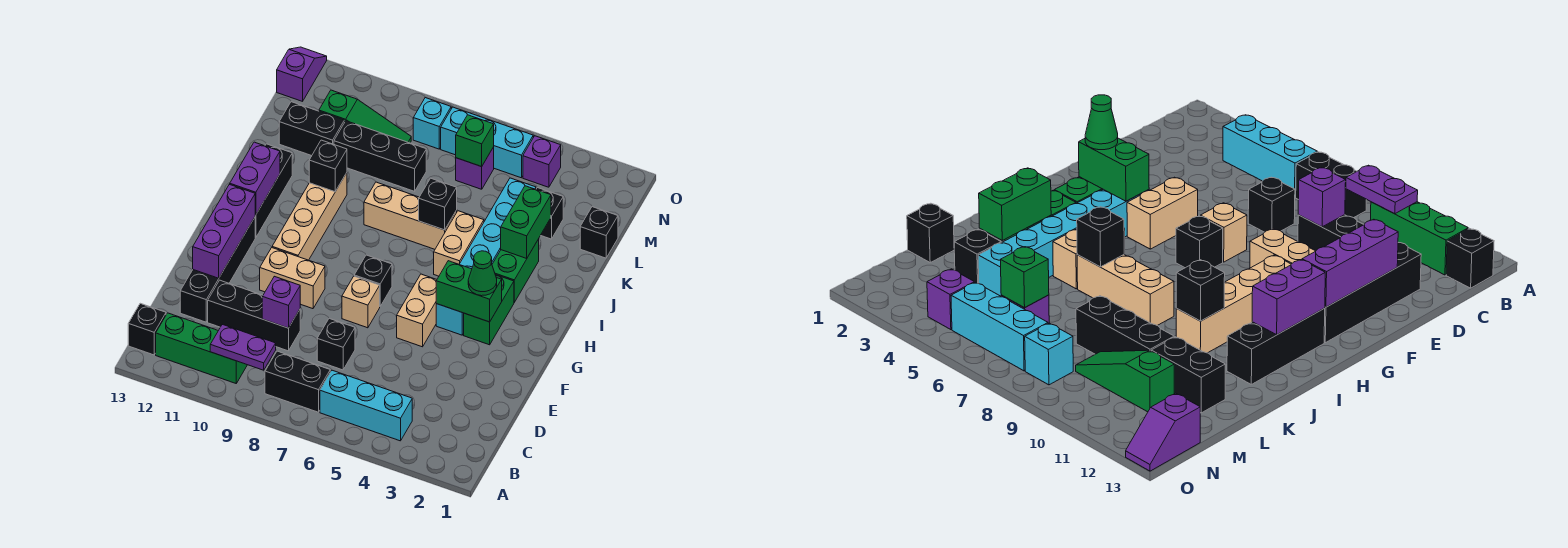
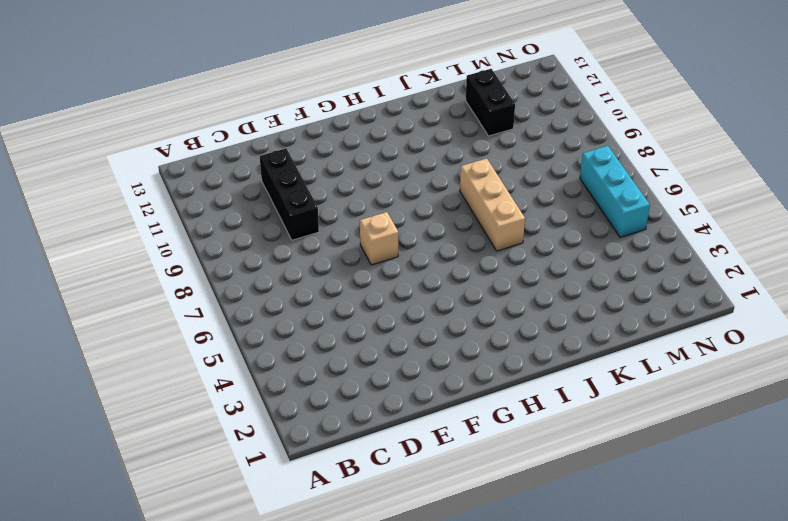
none -> cyan brick B4:B6 level 1
none -> black brick B7:B8 level 1
none -> green brick B10:B12 level 1
none -> black brick B13 level 1

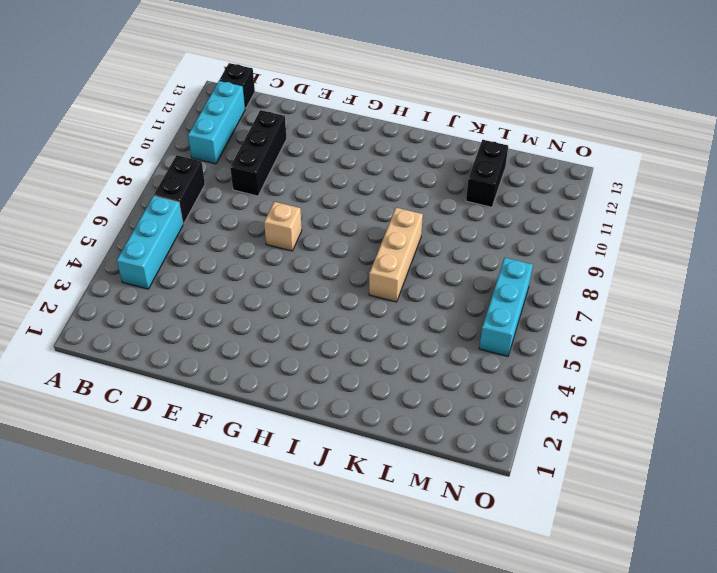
cyan brick B10:B12 level 1 -> green brick B10:B12 level 1
none -> black brick D7 level 1
none -> black brick D12:G12 level 1
none -> tan brick F5:G5 level 1
none -> tan brick F9:F10 level 1

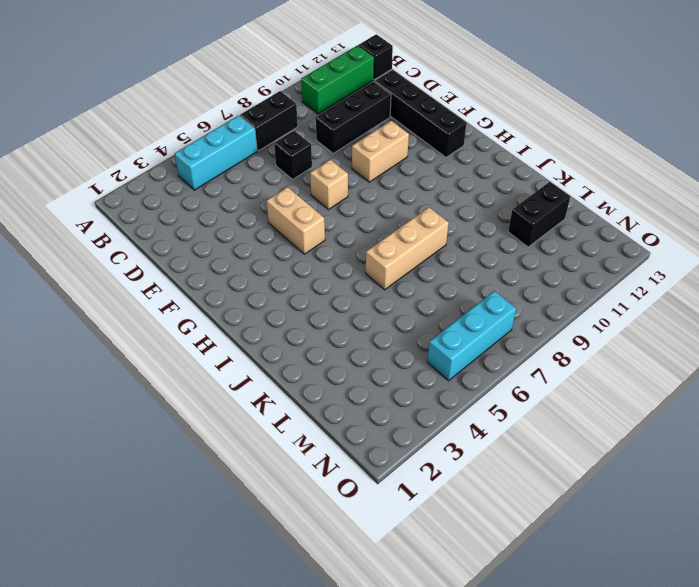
none -> green brick G3:H3 level 1
none -> cyan brick G4:L4 level 1
none -> black brick G7 level 1
none -> tan brick G10:J10 level 1

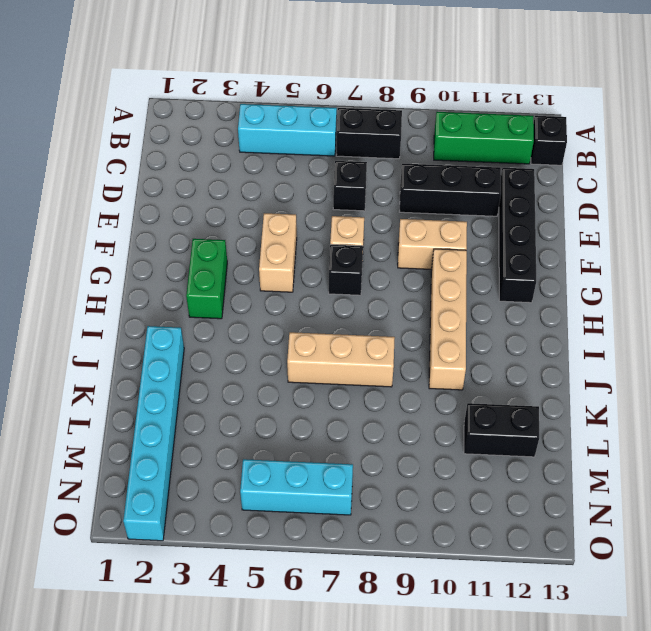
cyan brick J2:O2 level 1 -> cyan brick G4:L4 level 1
none -> black brick H12:J12 level 1
none -> green brick I3:J3 level 1
none -> tan brick I5:J5 level 1
none -> black brick L1 level 1

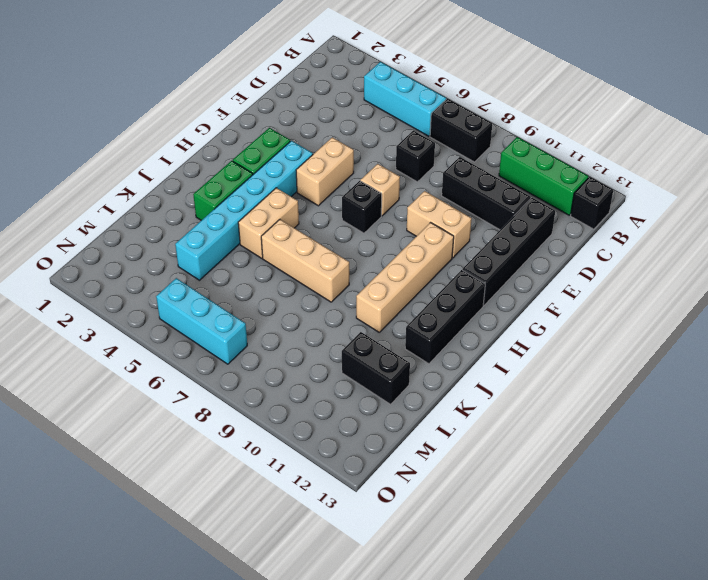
none -> black brick L1 level 1
none -> black brick L3 level 1
none -> black brick L8:L10 level 1
none -> purple brick M6 level 1

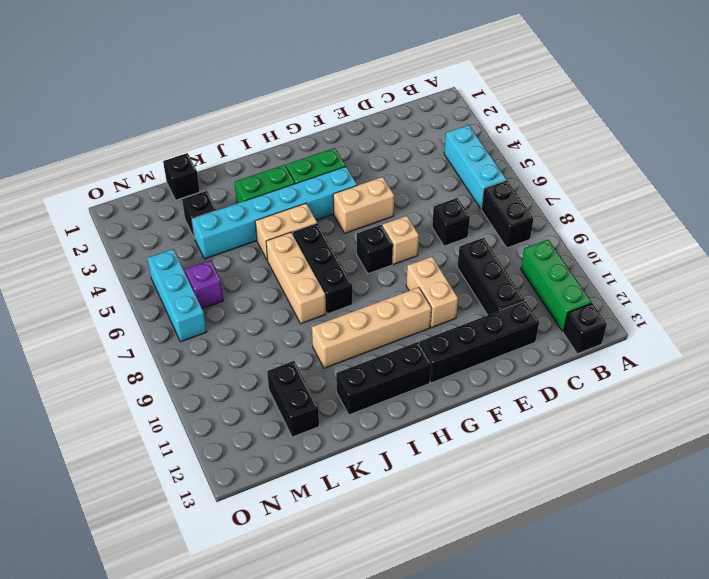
black brick I6:I8 level 1 -> black brick L8:L10 level 1
none -> green slope M9:M11 level 1 top 11
none -> purple brick N4 level 1
none -> cyan brick N8 level 1
none -> purple slope N13:O13 level 1 top N

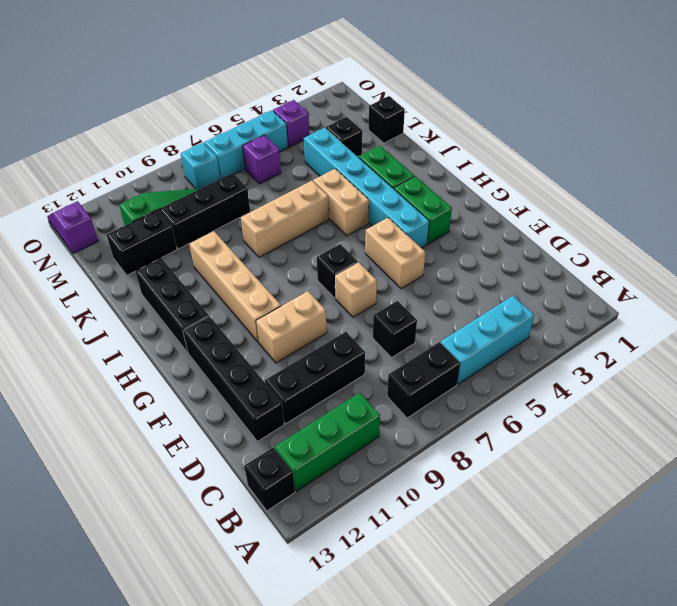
none -> purple plate B9:B10 level 2
none -> purple brick D9 level 2
none -> purple brick E12:G12 level 2
none -> green brick G3:G4 level 2

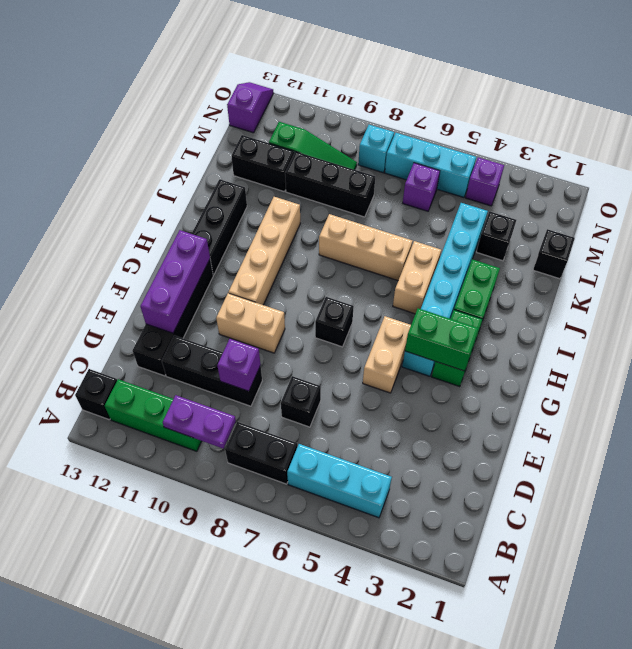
none -> tan brick F7 level 1
none -> purple brick H12:I12 level 2
none -> green brick J3:K3 level 2
none -> black brick J6 level 2

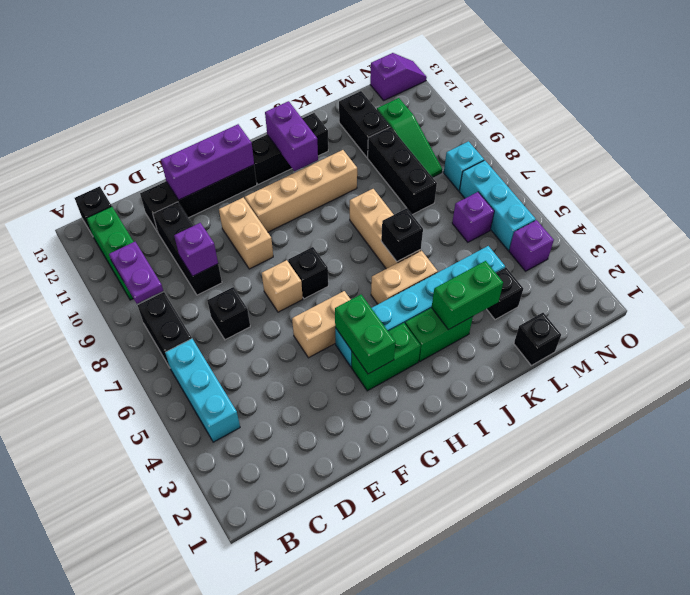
purple brick I11:I12 level 2 -> purple brick H12:I12 level 2
none -> black brick J10 level 2
none -> green brick M6 level 2
none -> green cone G3 level 3

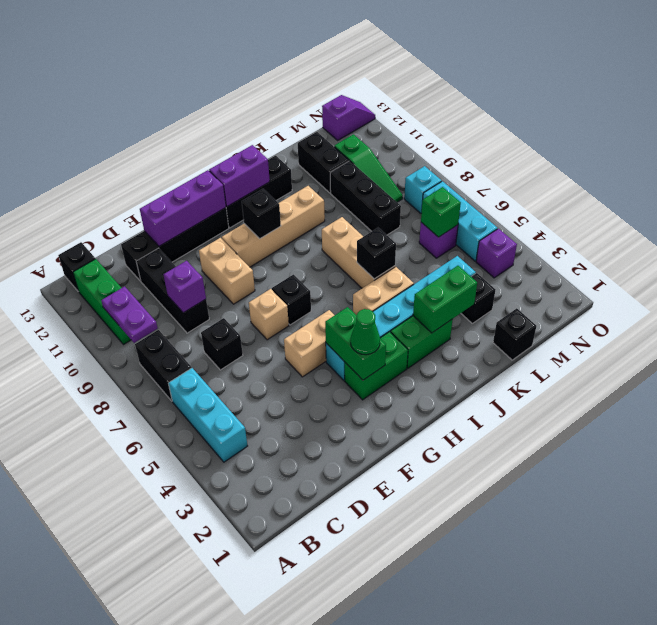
black brick H10 level 2 -> black brick J10 level 2

